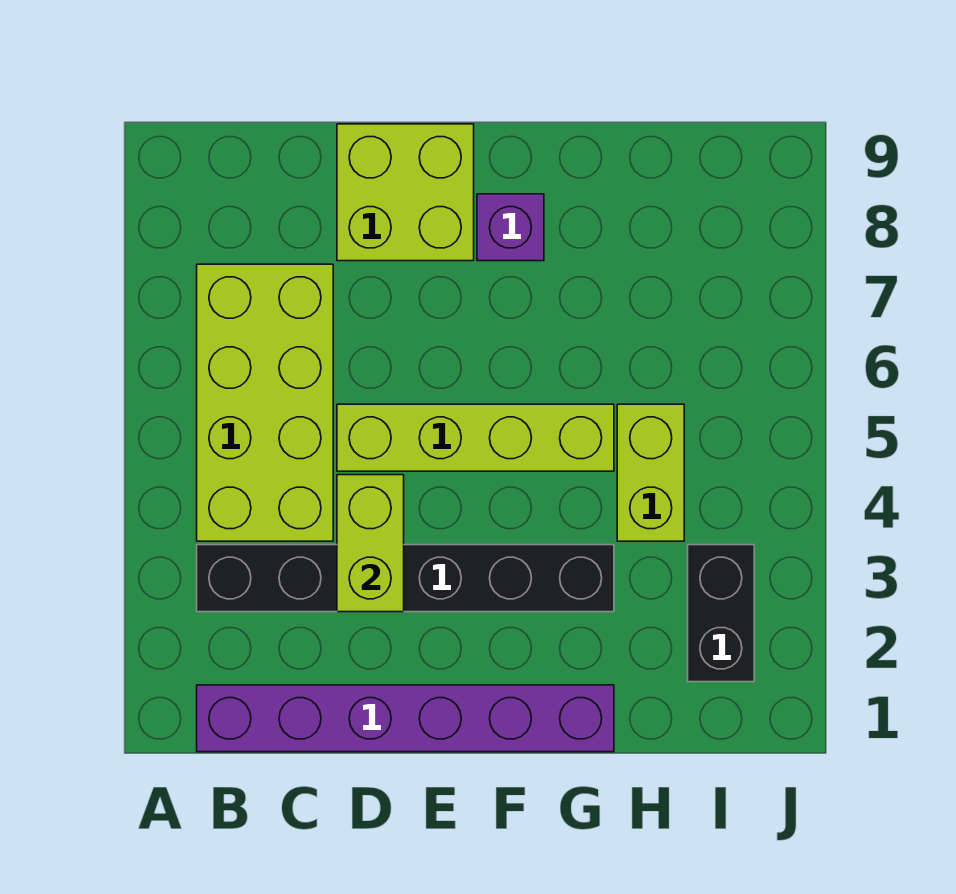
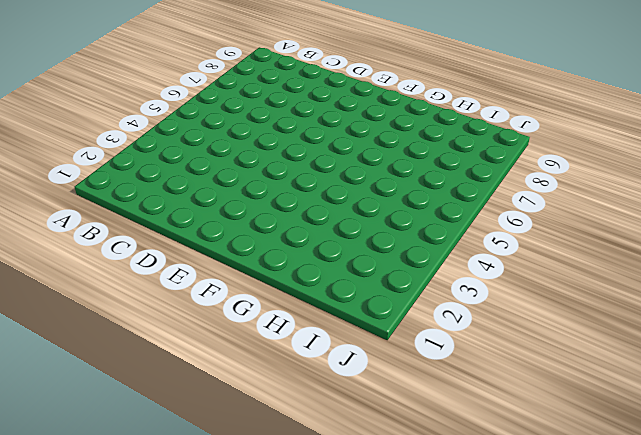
none -> purple brick B1:G1 level 1
none -> black brick B3:G3 level 1

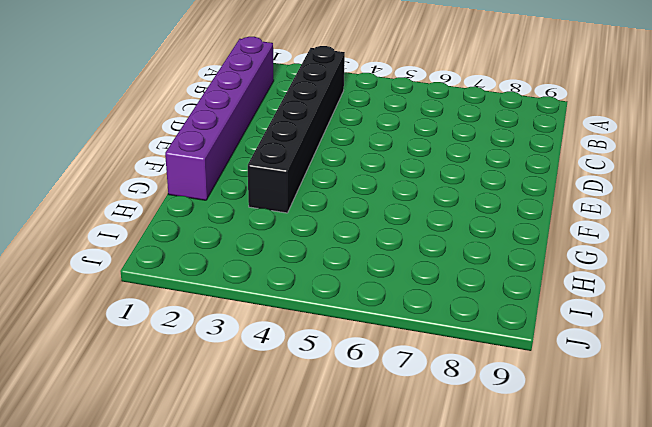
none -> lime brick B4:C7 level 1
none -> lime brick D5:G5 level 1

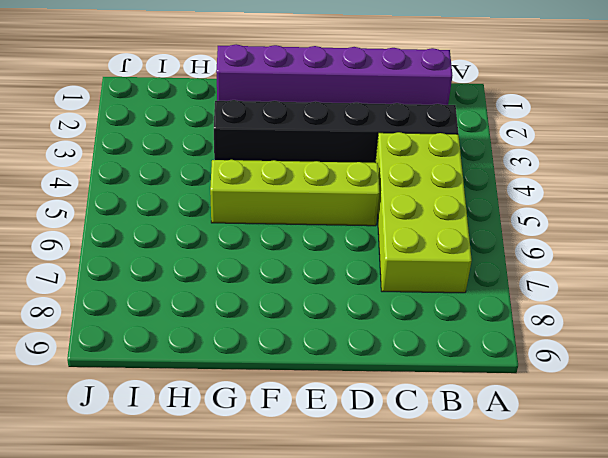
none -> lime brick D8:E9 level 1
none -> purple brick F8 level 1

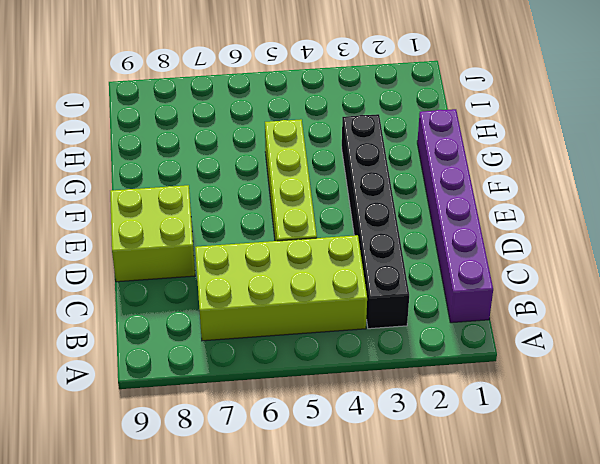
none -> purple brick F8 level 1
none -> lime brick H4:H5 level 1

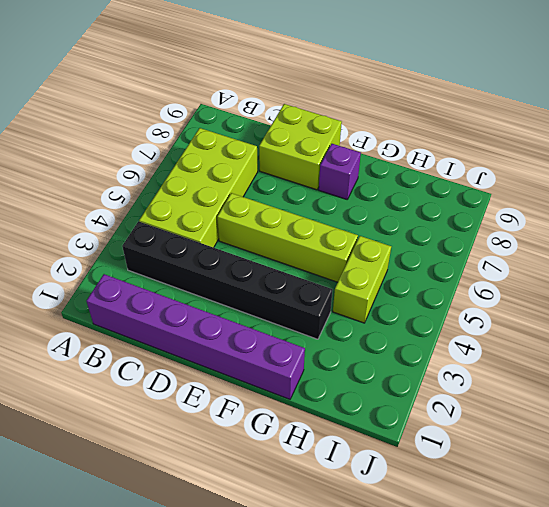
none -> black brick I2:I3 level 1
none -> lime brick D3:D4 level 2

